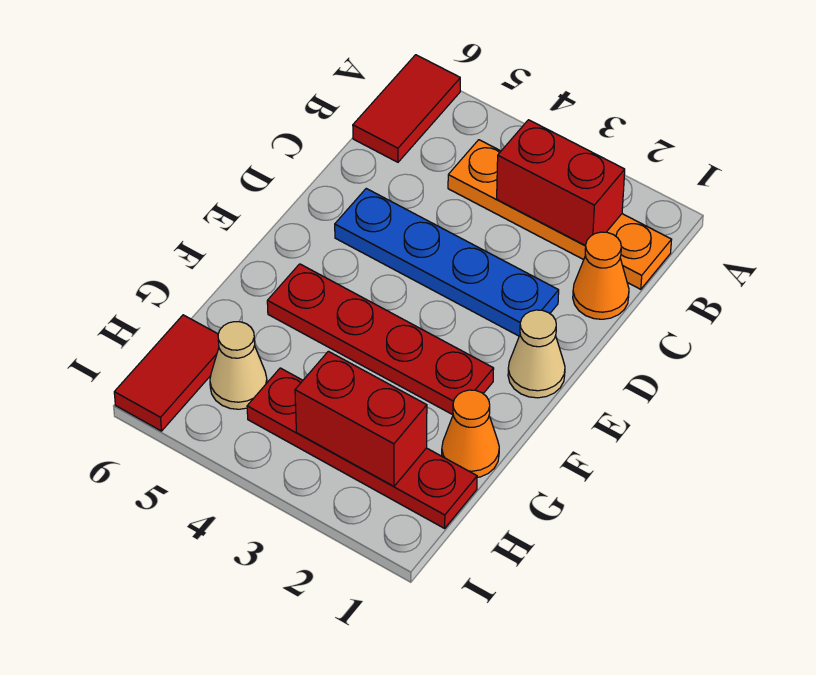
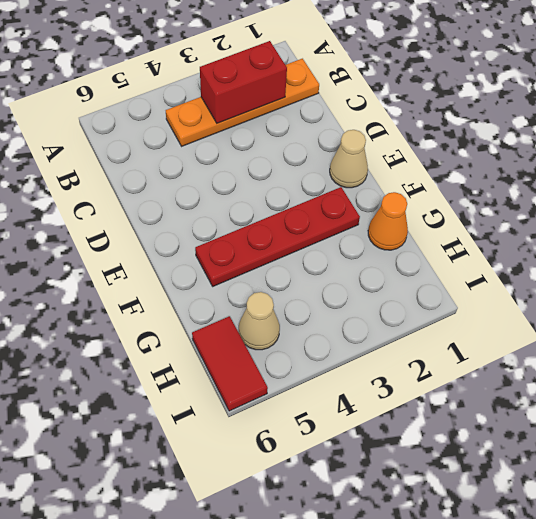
none -> red tile A6:B6 level 1
none -> orange cone C1 level 1
none -> blue plate D2:D5 level 1

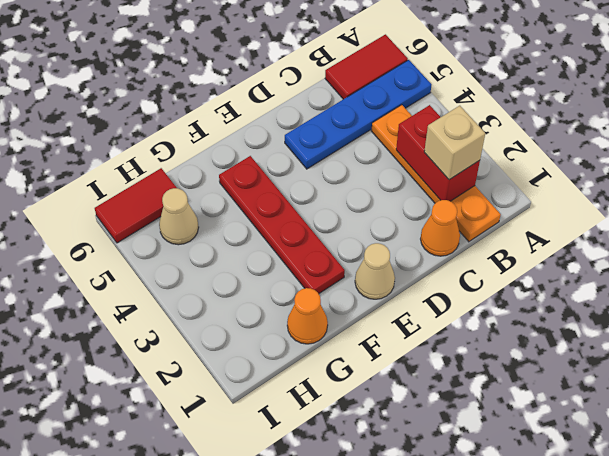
blue plate A5:D5 level 1 -> blue plate D2:D5 level 1
tan brick B2 level 3 -> none
none -> red plate H1:H4 level 1
none -> red brick H2:H3 level 2

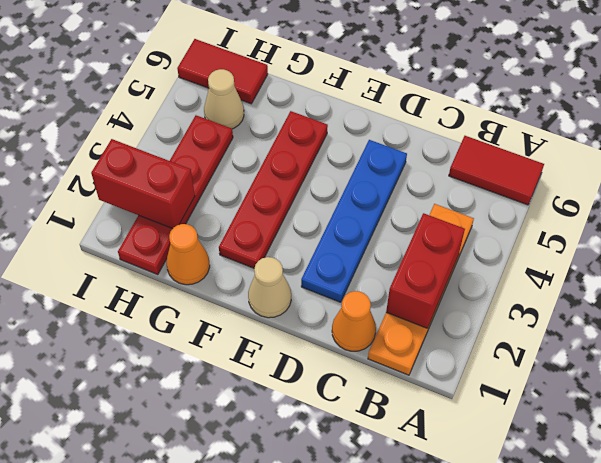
red brick H2:I2 level 2 -> red brick H2:H3 level 2

